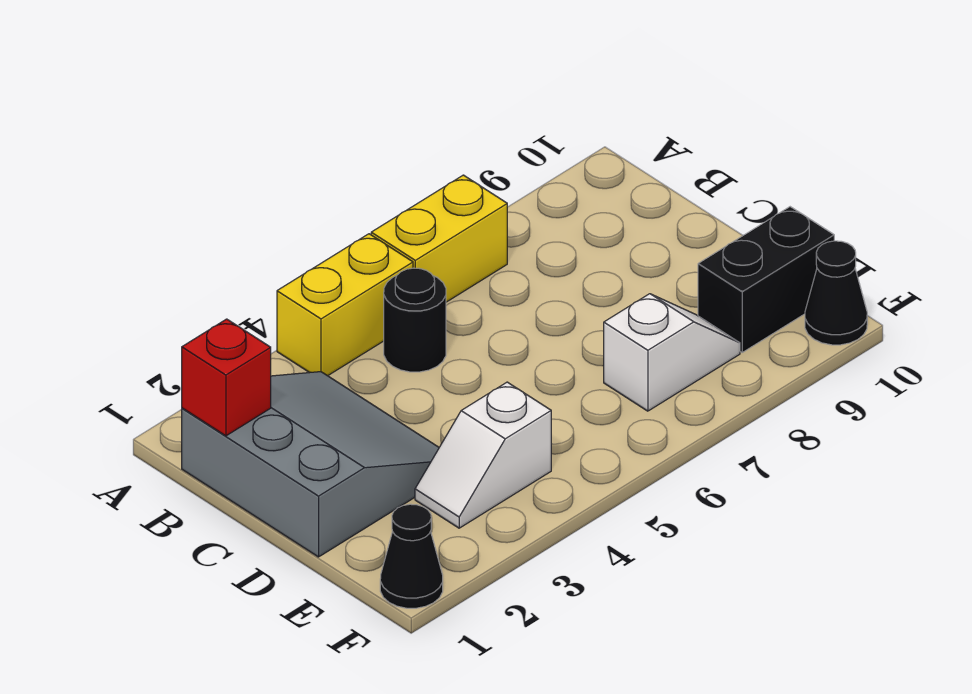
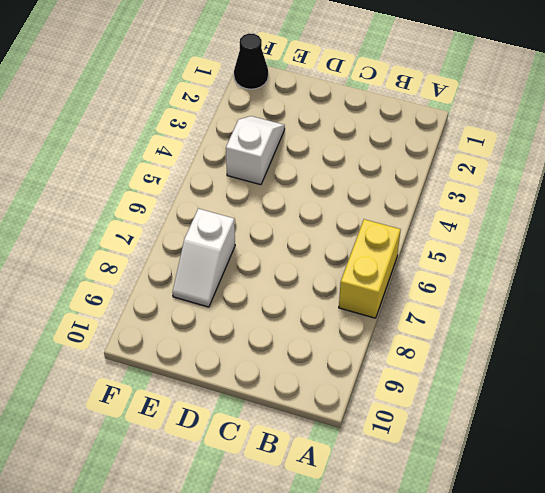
none -> yellow brick A4:A5 level 1
none -> grey slope B1:D3 level 1 top 1

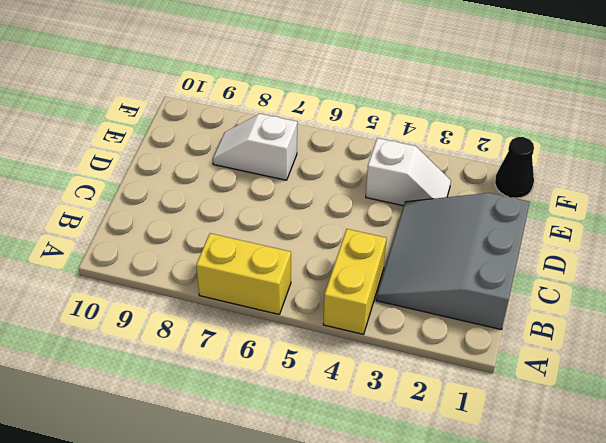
yellow brick A4:B4 level 1 -> yellow brick A4:A5 level 1
none -> black round brick B5 level 1
none -> black brick E9:E10 level 1

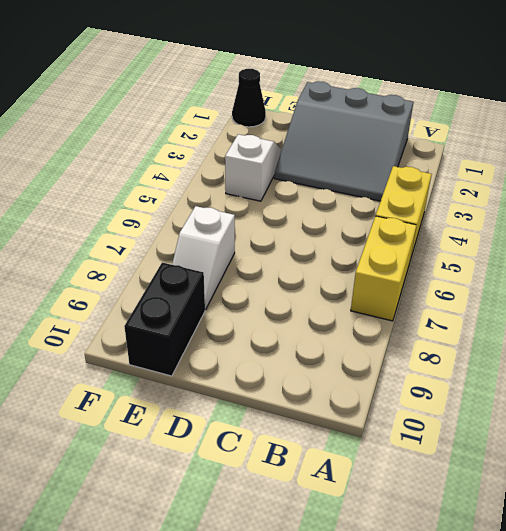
none -> black round brick B5 level 1
none -> black cone F10 level 1

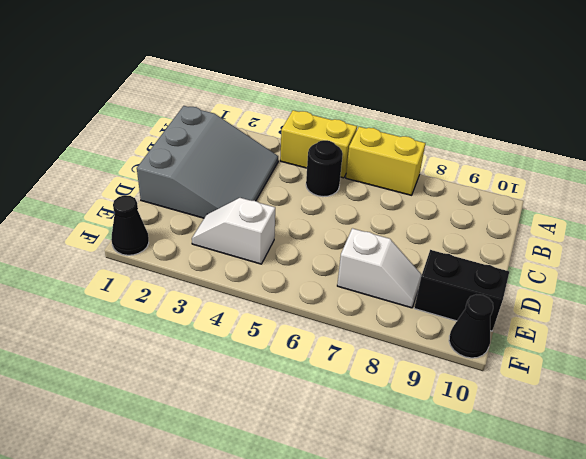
none -> red brick B1 level 2

